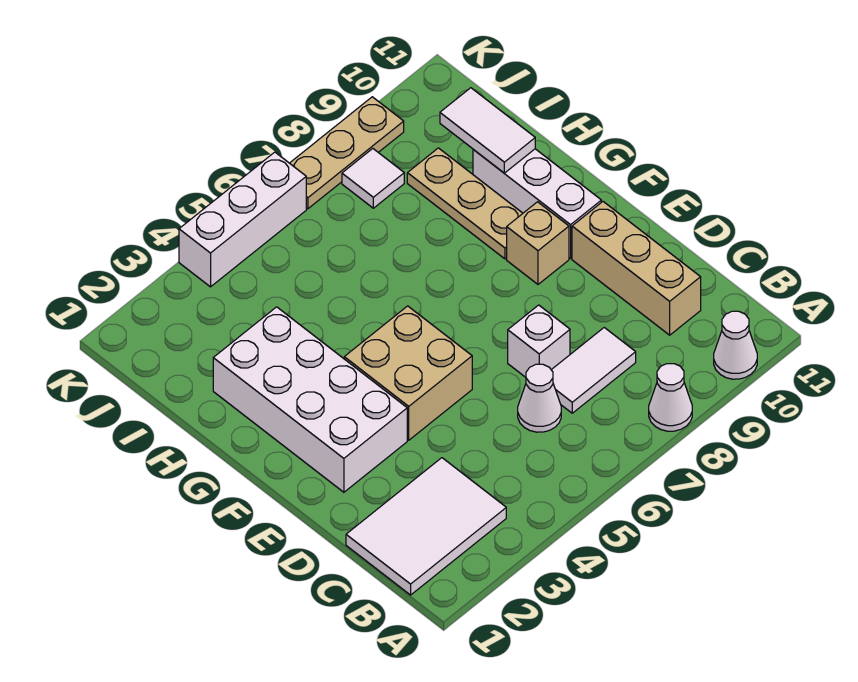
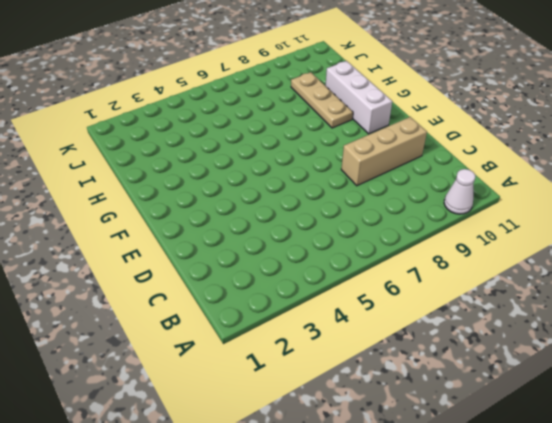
tan brick D8:D10 level 1 -> tan brick C10:E10 level 1
none -> white cone A8 level 1
none -> white tile B1:C3 level 1
none -> white cone C6 level 1

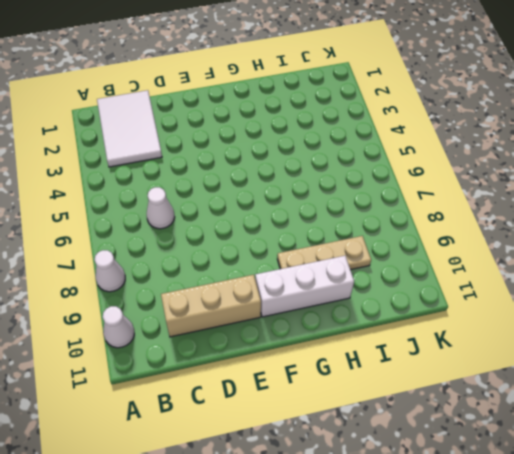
none -> white tile C7:C8 level 1
none -> white brick D7 level 1
none -> white brick E2:H3 level 1

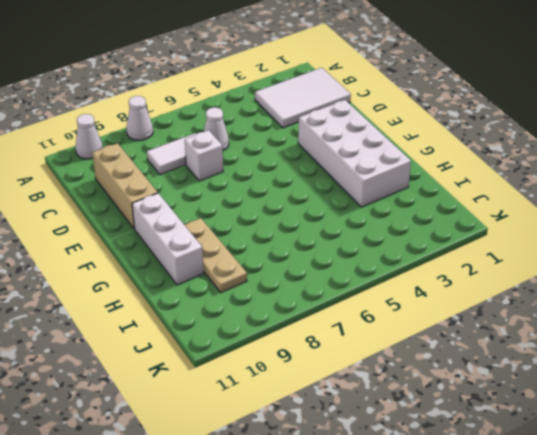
none -> tan brick E4:F5 level 1
none -> tan brick F9 level 1
none -> white tile J8 level 1

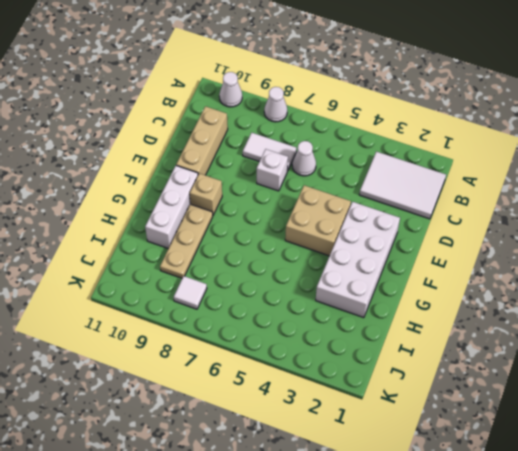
none -> white brick K4:K6 level 1
none -> tan plate K7:K9 level 1
none -> white tile H10:I10 level 2

